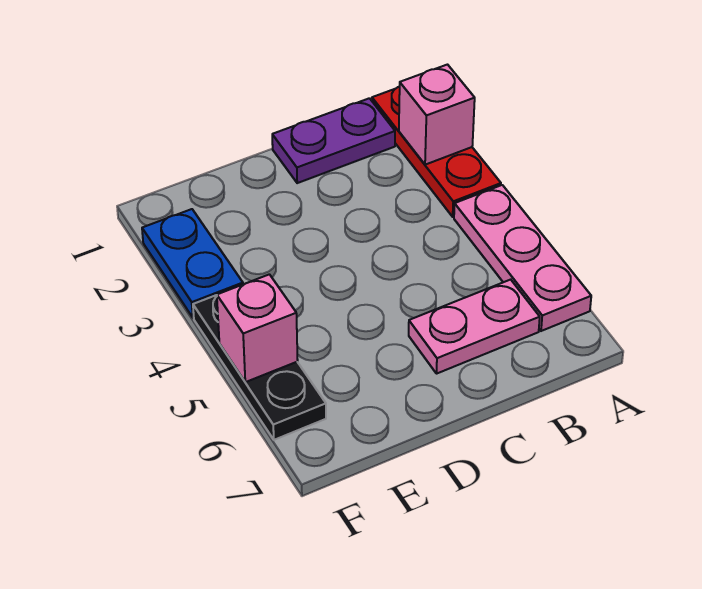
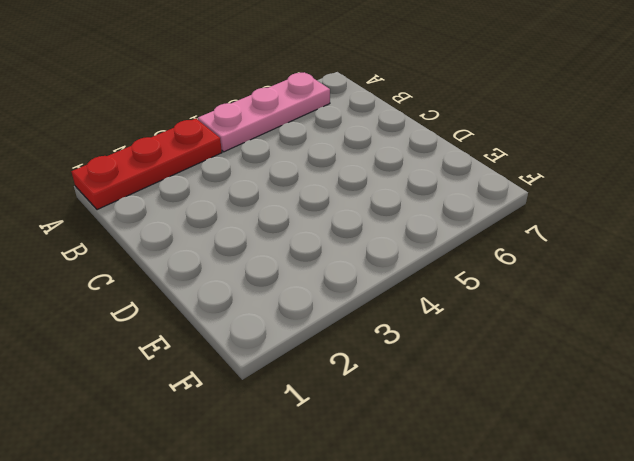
none -> purple plate B1:C1 level 1
none -> pink plate B6:C6 level 1

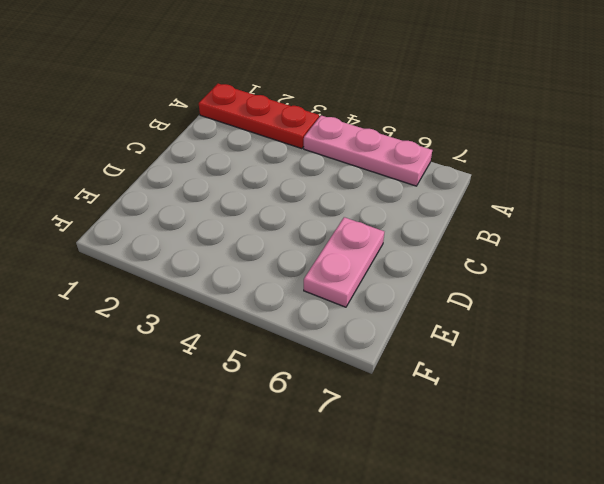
pink plate D6:E6 level 1 -> pink plate B6:C6 level 1
none -> purple plate B1:C1 level 1
none -> blue plate F2:F3 level 1

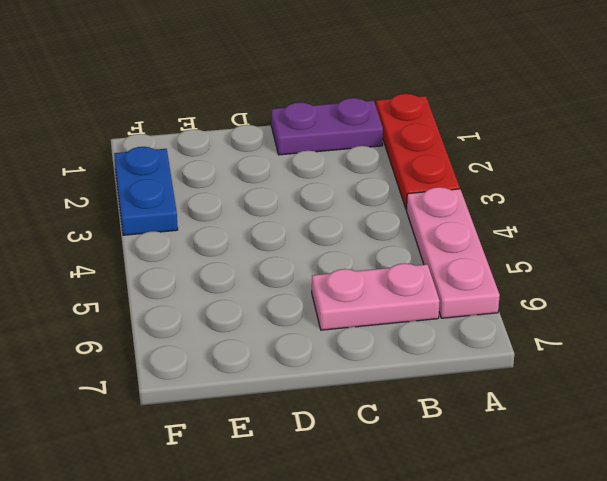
none -> black plate F4:F6 level 1
none -> pink brick A2 level 2

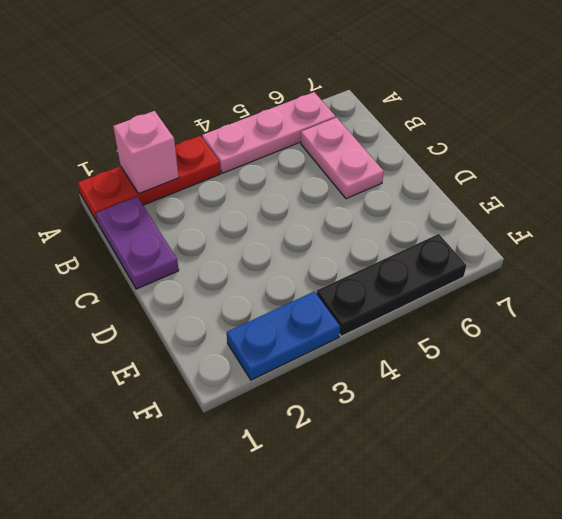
none -> pink brick F5 level 2

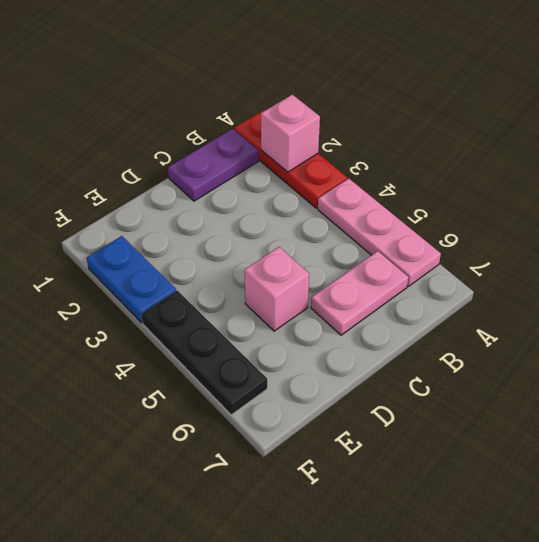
pink brick D5 level 1 -> pink brick F5 level 2

